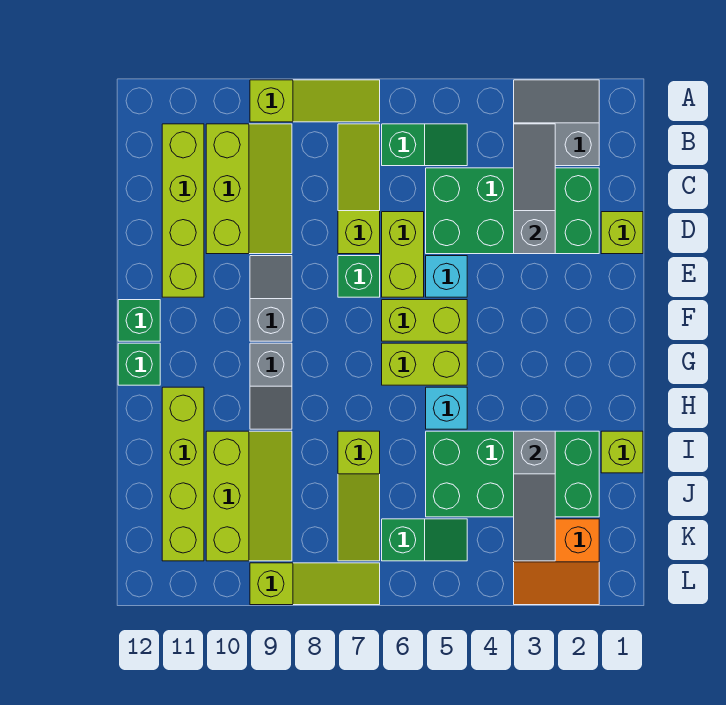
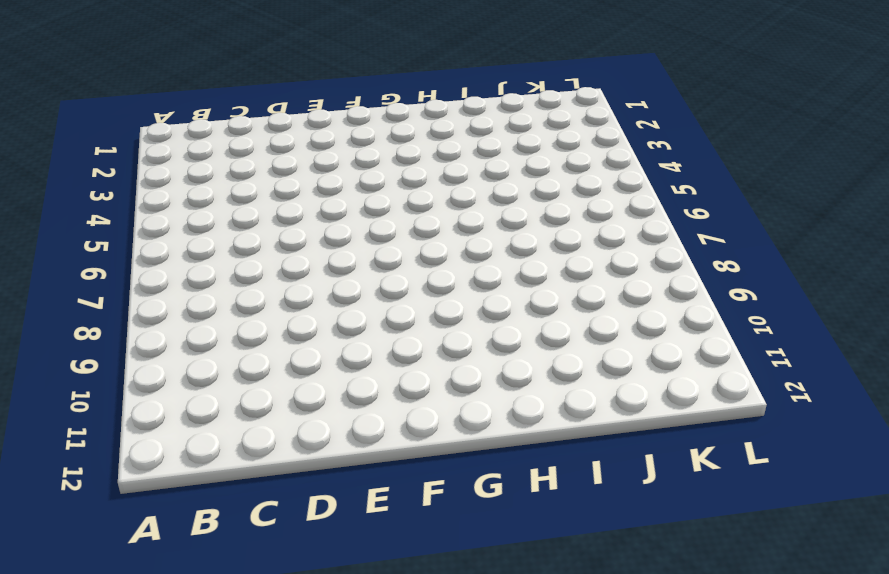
none -> grey slope A2:B3 level 1 top B
none -> lime slope A7:A9 level 1 top 9
none -> green slope B5:B6 level 1 top 6

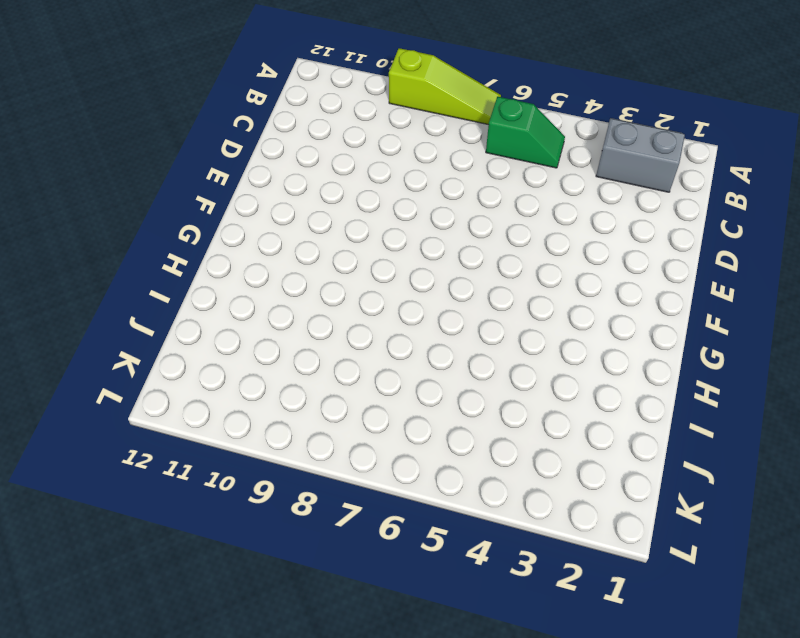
none -> lime slope B7:D7 level 1 top D
none -> lime slope B9:D10 level 1 top 10
none -> lime brick B11:E11 level 1

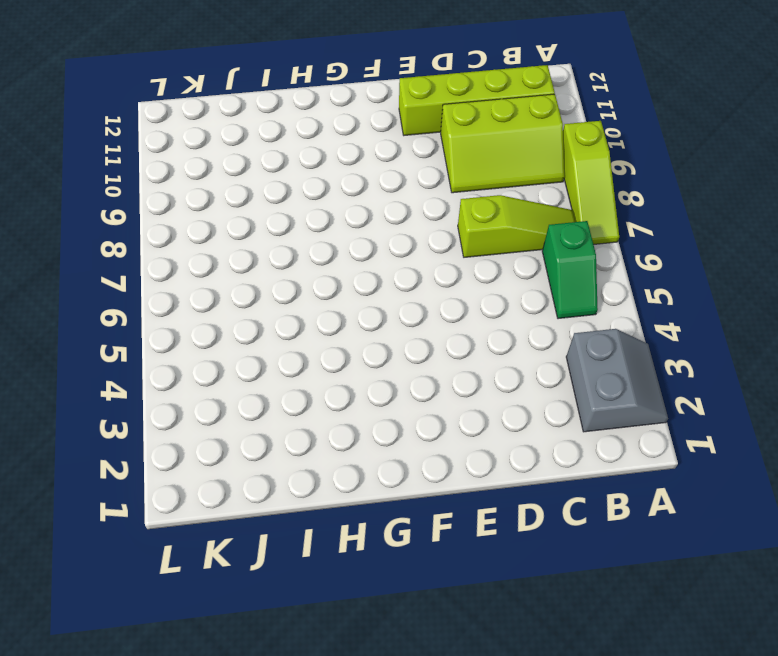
none -> green brick C2:D5 level 1
none -> lime brick D1 level 1
none -> lime brick D6:E6 level 1

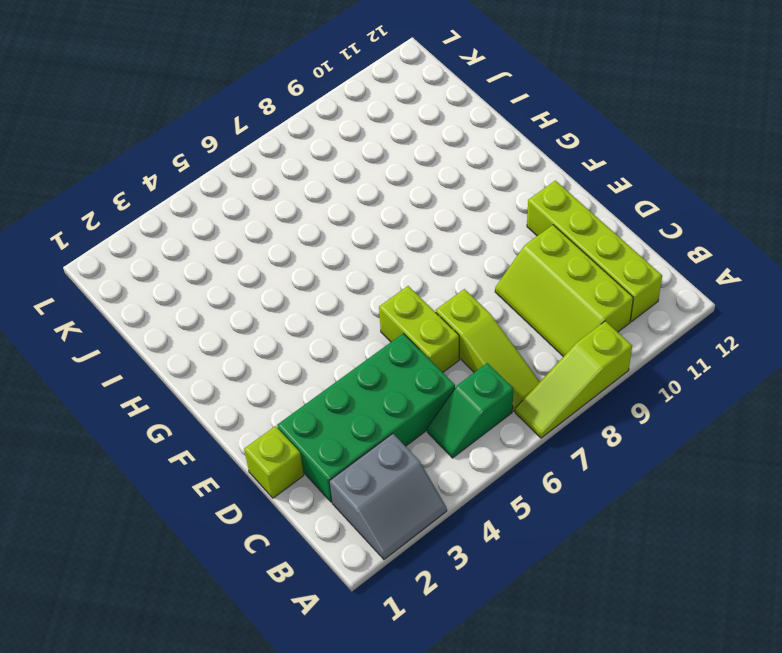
none -> cyan brick E5 level 1
none -> green brick E7 level 1
none -> grey slope E9:F9 level 1 top F

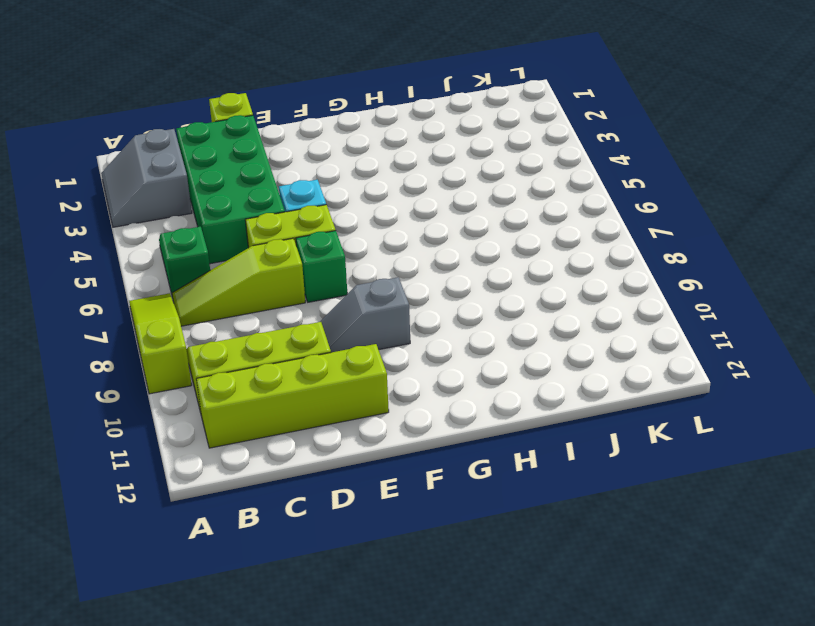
none -> lime brick F5:F6 level 1
none -> green brick F12 level 1
none -> lime brick G5:G6 level 1

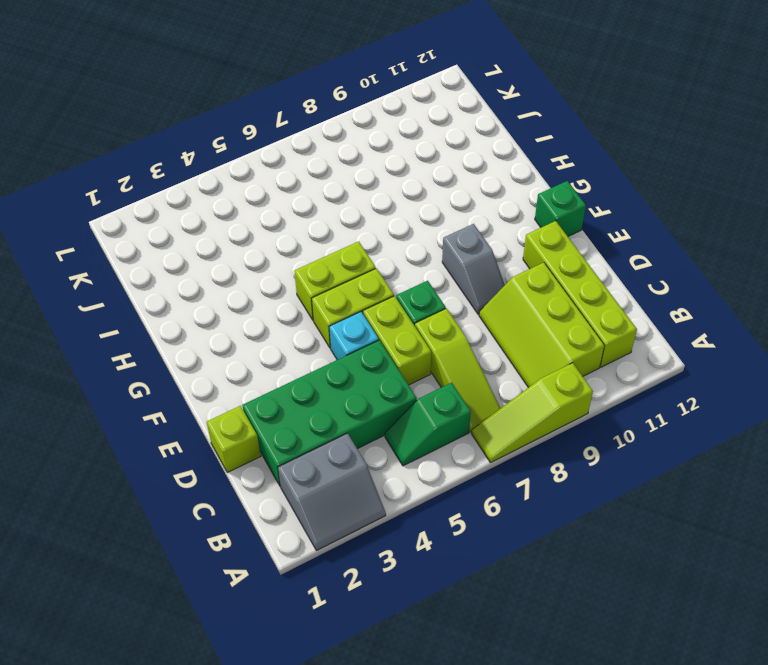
none -> grey slope G9:H9 level 1 top G
none -> green brick G12 level 1
none -> cyan brick H5 level 1

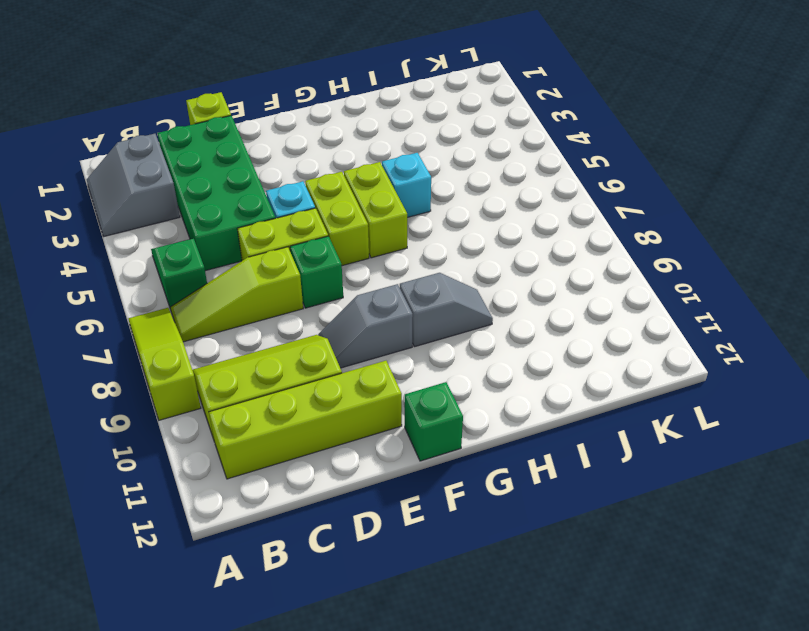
none -> green brick G12 level 1
none -> lime brick H11:K11 level 1
none -> lime brick I1 level 1

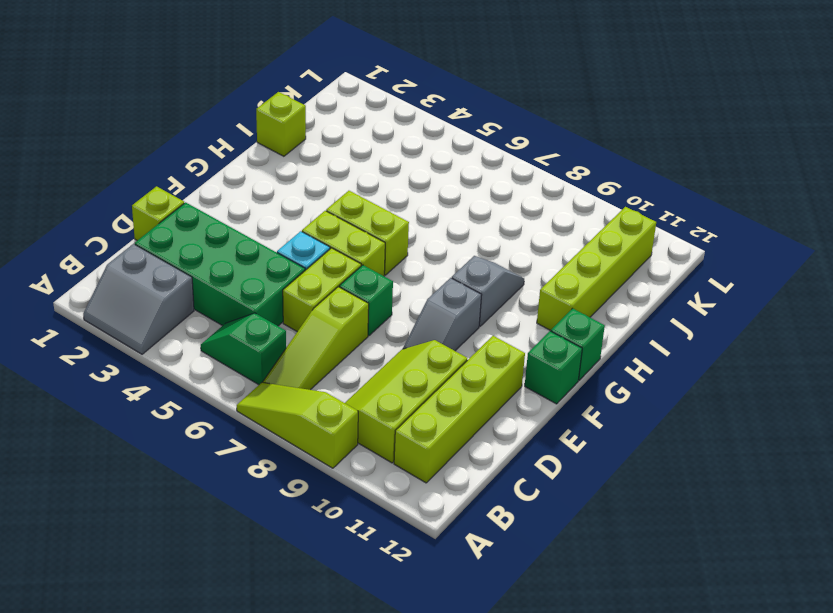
none -> cyan brick H5 level 1
none -> green brick I2:J5 level 1
none -> lime slope I7:K7 level 1 top I

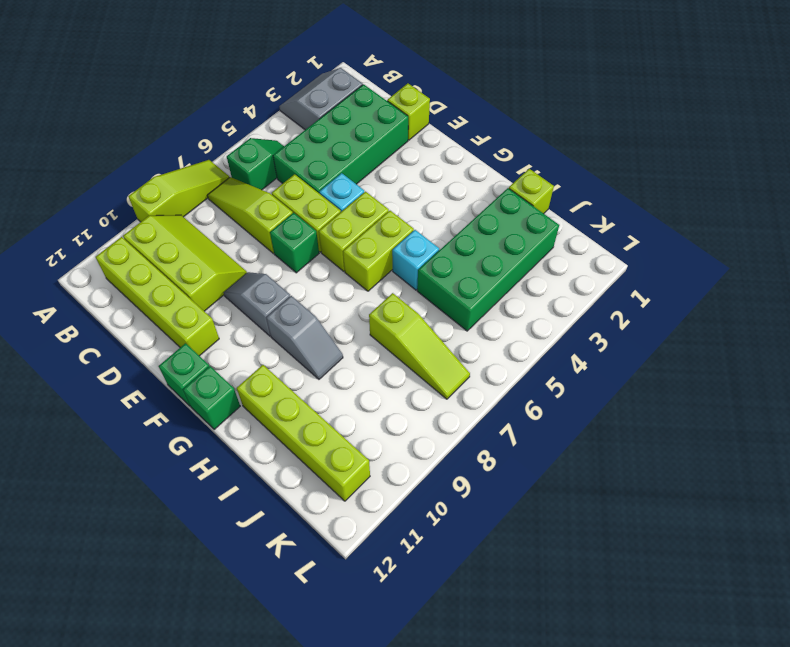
none -> lime slope I9:K10 level 1 top 10
none -> orange slope K2:L3 level 1 top K
none -> green slope K5:K6 level 1 top 6

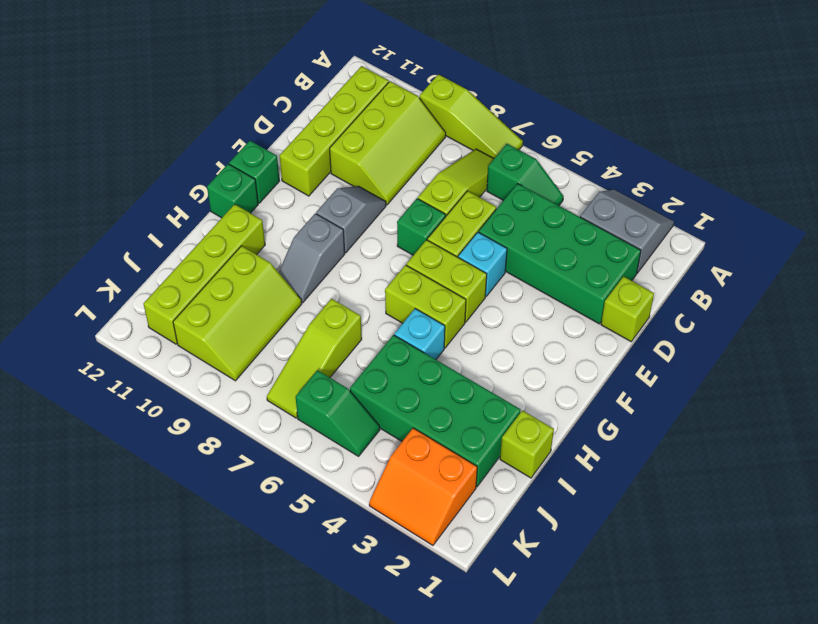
none -> lime slope L7:L9 level 1 top 9
none -> grey slope B3:D3 level 2 top D
none -> grey slope I3:K3 level 2 top I

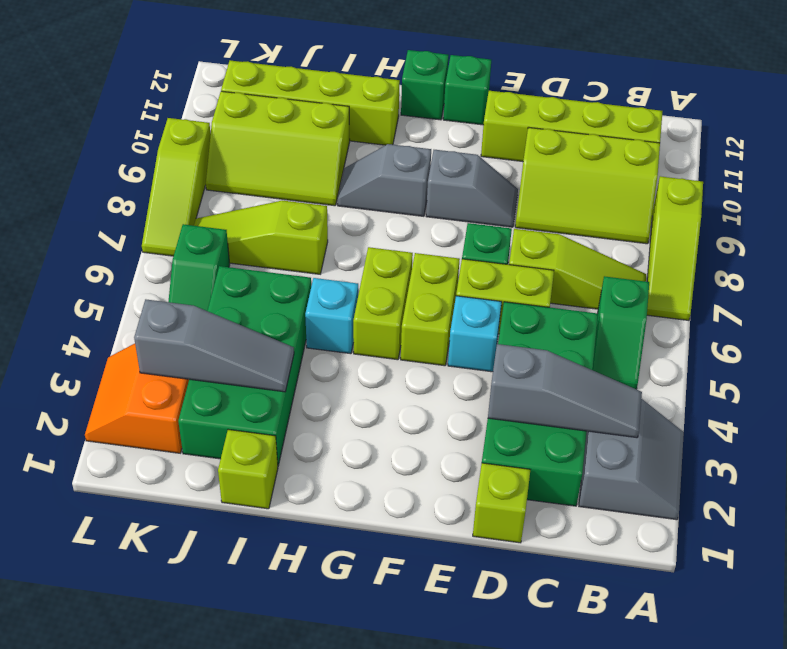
grey slope I3:K3 level 2 top K -> grey slope I3:K3 level 2 top I

